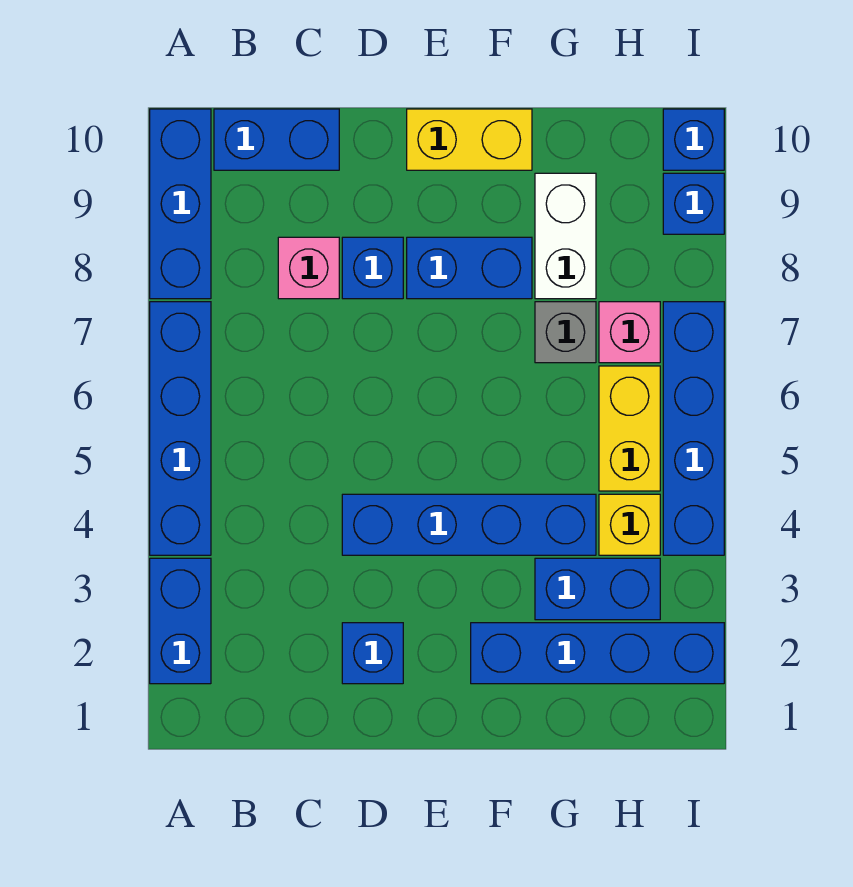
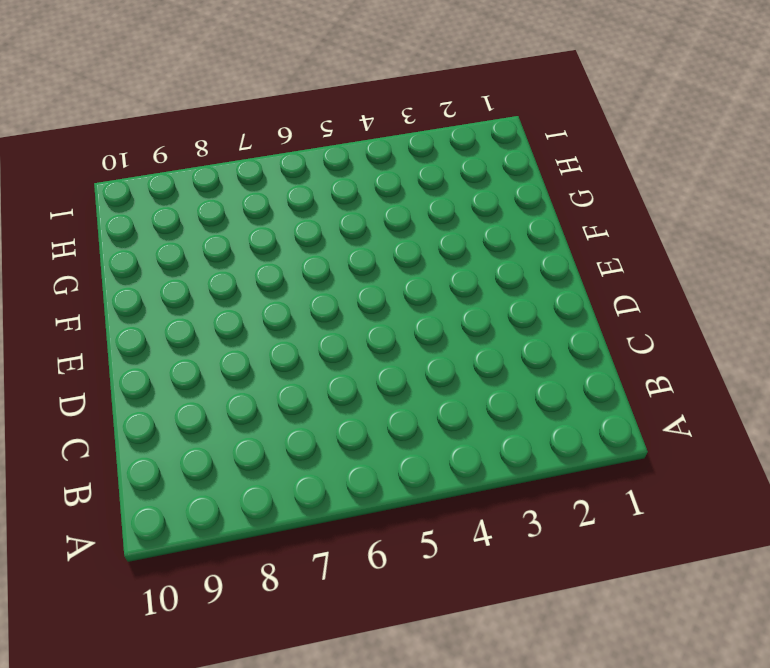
none -> blue brick A2:A3 level 1
none -> blue brick A4:A7 level 1
none -> blue brick A8:A10 level 1

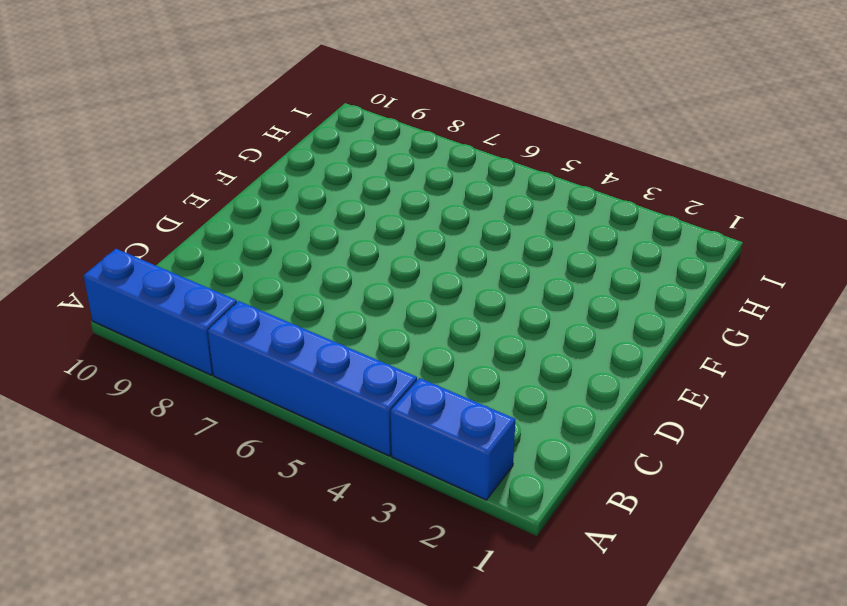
none -> blue brick B10:C10 level 1
none -> pink brick C8 level 1
none -> blue brick D2 level 1

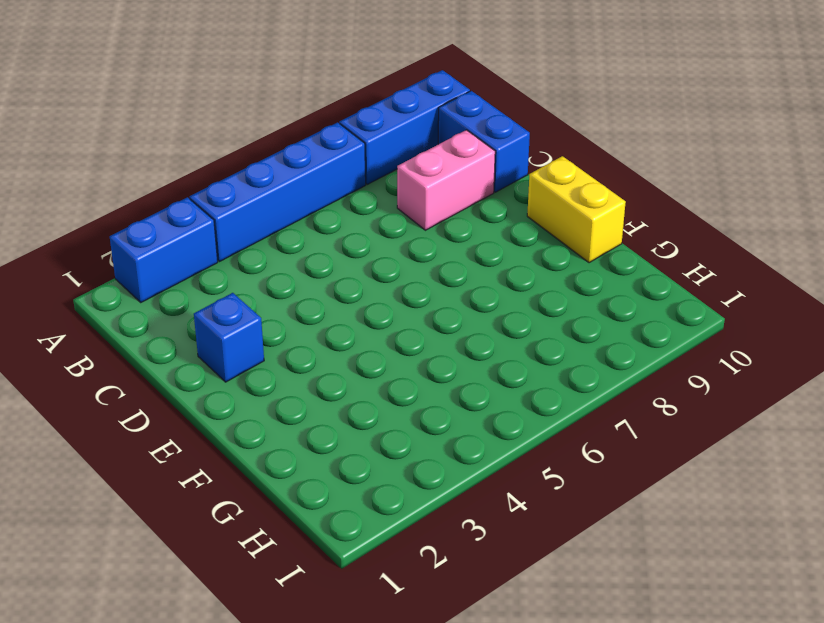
pink brick C8:C9 level 1 -> pink brick C8 level 1
none -> blue brick D4:G4 level 1
none -> blue brick D8 level 1
none -> blue brick E8:F8 level 1

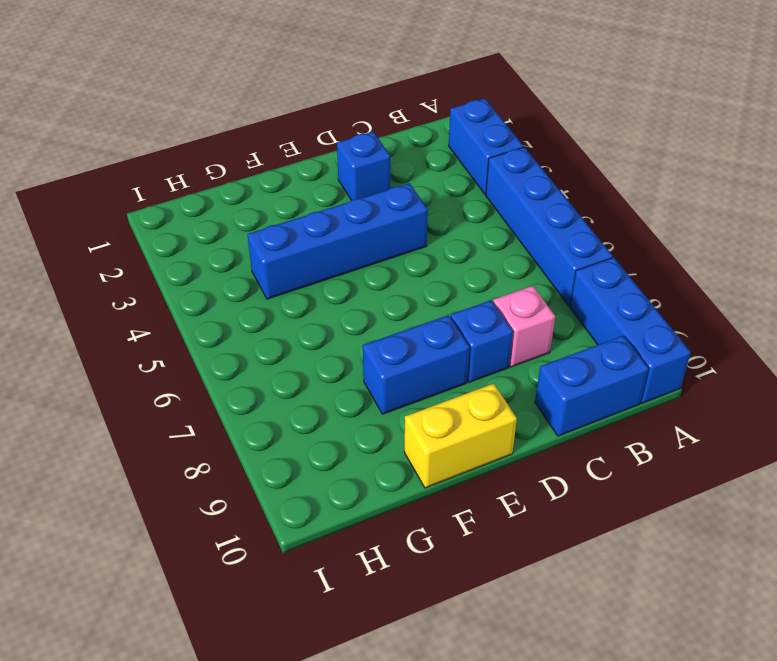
none -> blue brick F2:I2 level 1
none -> blue brick G3:H3 level 1
none -> grey brick G7 level 1

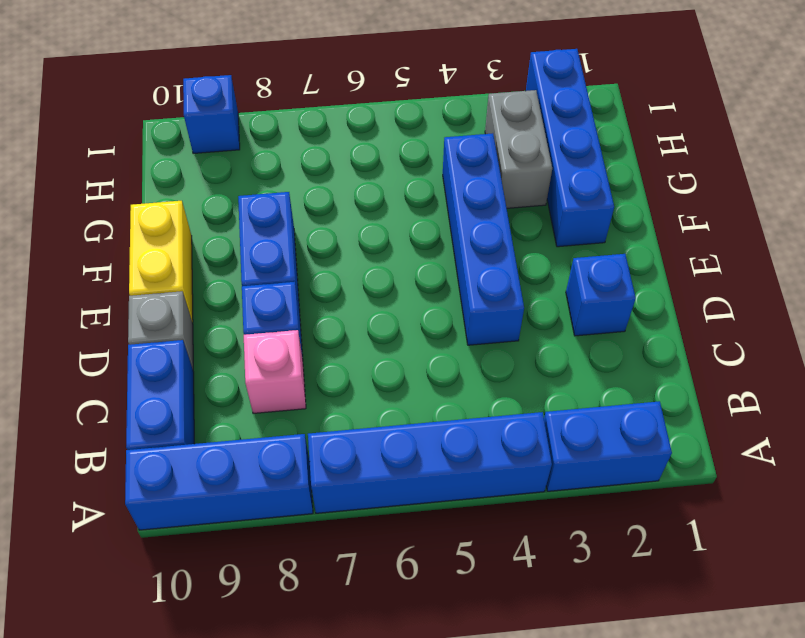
grey brick D10 level 1 -> grey brick G7 level 1
grey brick G3:H3 level 1 -> blue brick G3:H3 level 1
none -> white brick G8:G9 level 1
none -> yellow brick H4 level 1
none -> yellow brick H5:H6 level 1

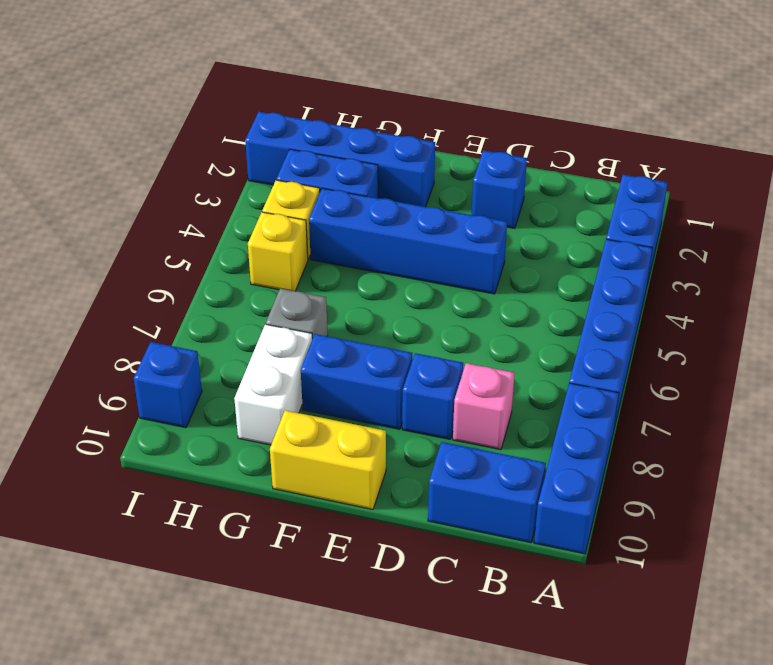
yellow brick H5 level 1 -> yellow brick H5:H6 level 1
none -> pink brick H7 level 1
none -> blue brick I4:I7 level 1
none -> blue brick I10 level 1

